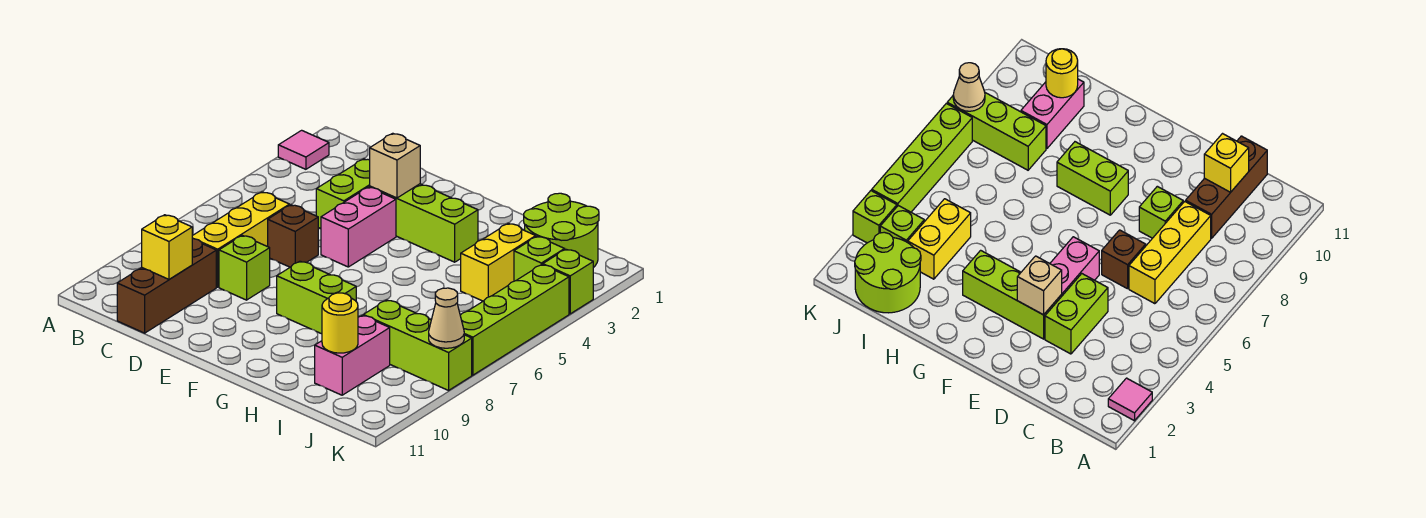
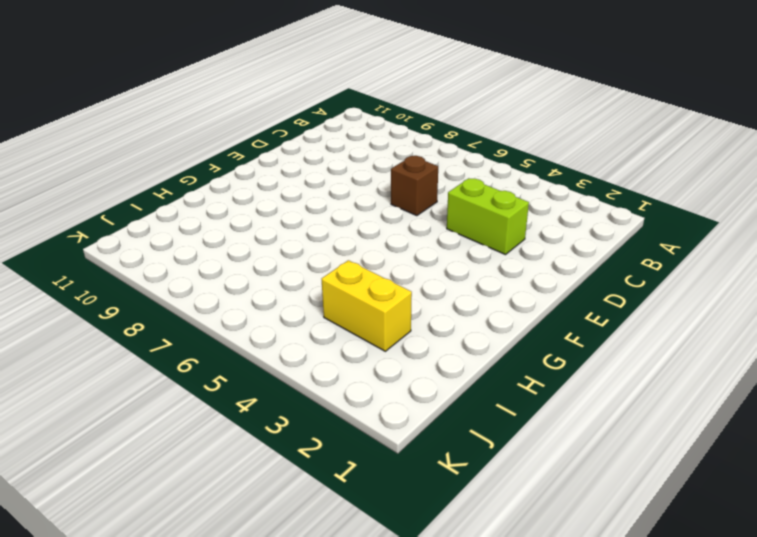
none -> pink tile A2 level 1
none -> yellow brick C6:C8 level 1
none -> brown brick C9:C11 level 1

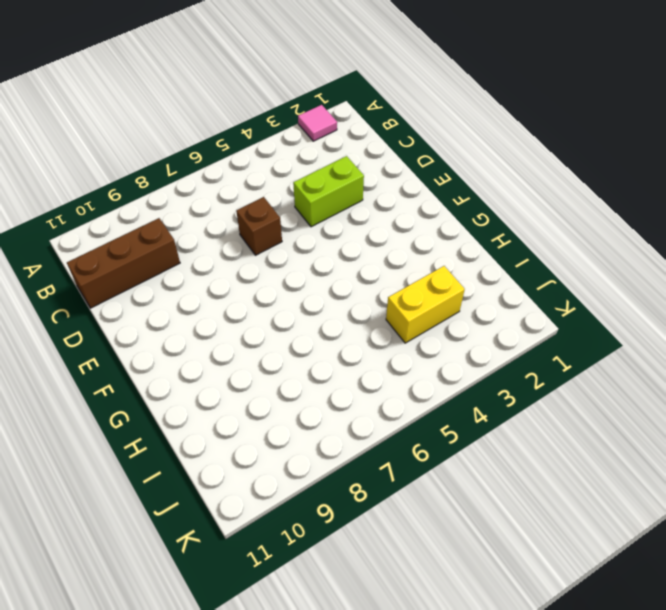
none -> yellow brick C6:C8 level 1
none -> lime brick D8 level 1
none -> lime brick E3:G3 level 1

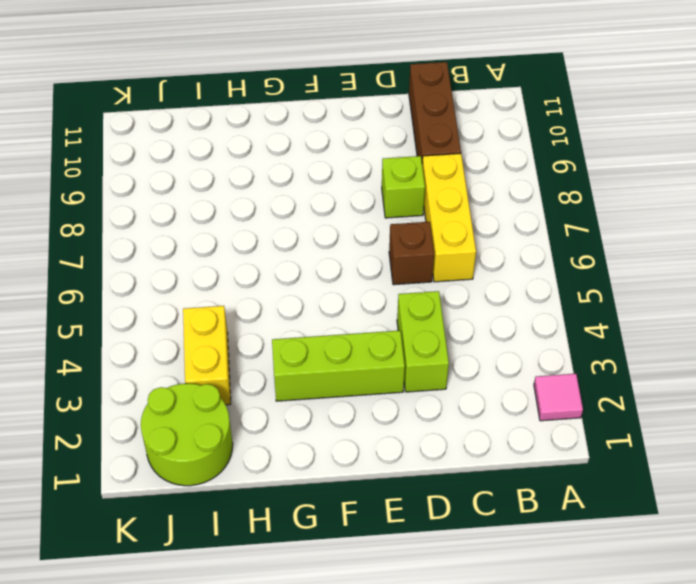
none -> pink brick E4:E5 level 1
none -> lime brick F8:G8 level 1
none -> lime brick I8:K8 level 1

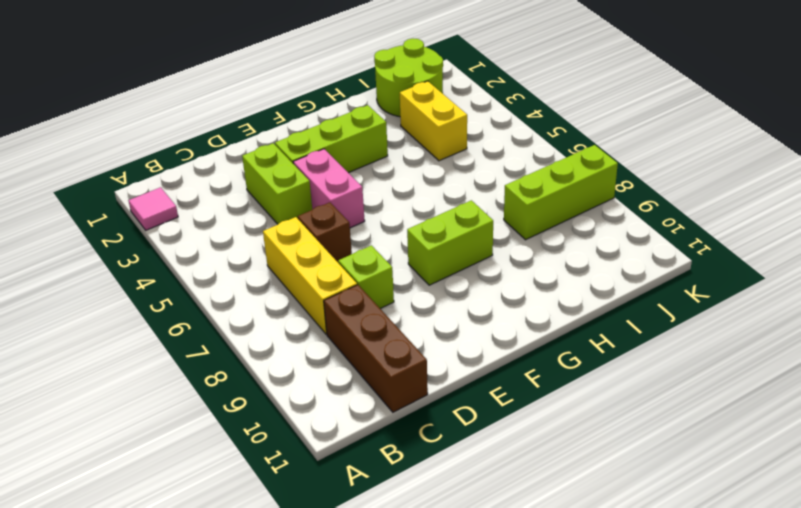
none -> pink brick I9:I10 level 1
none -> lime brick J3 level 1
none -> lime brick K3 level 1

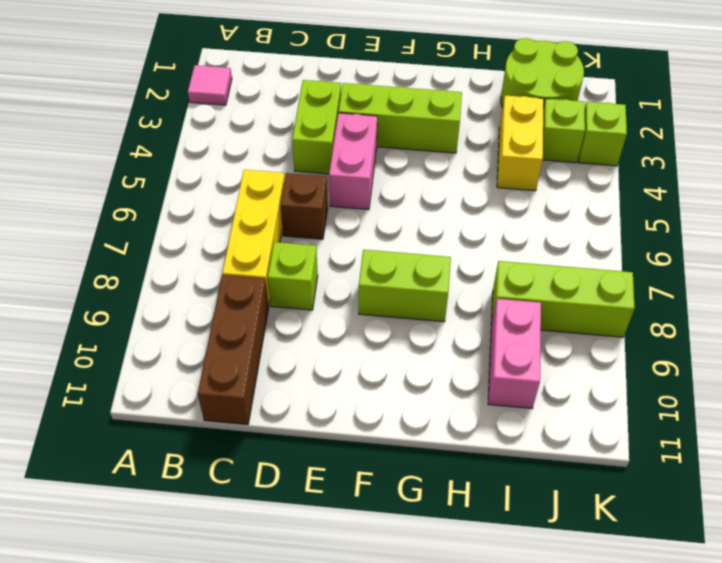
none -> lime brick K4:K7 level 1
none -> yellow brick C10 level 2
none -> tan brick E3 level 2

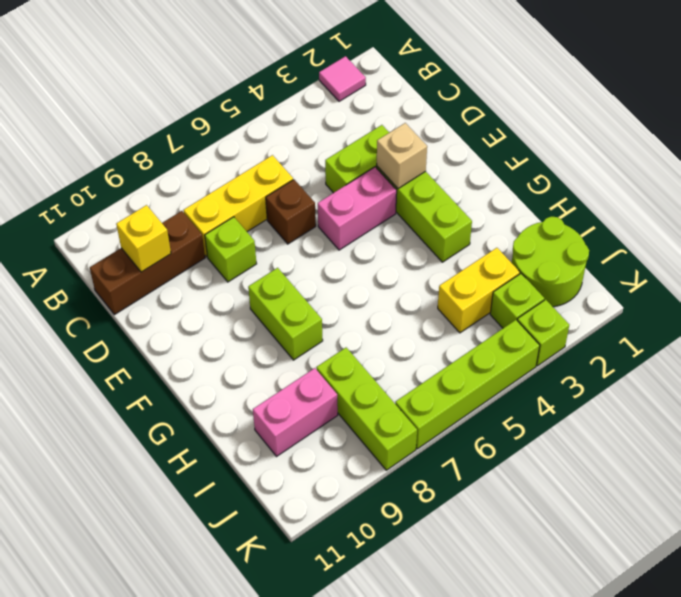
none -> yellow round brick I10 level 2
none -> tan cone K8 level 2

